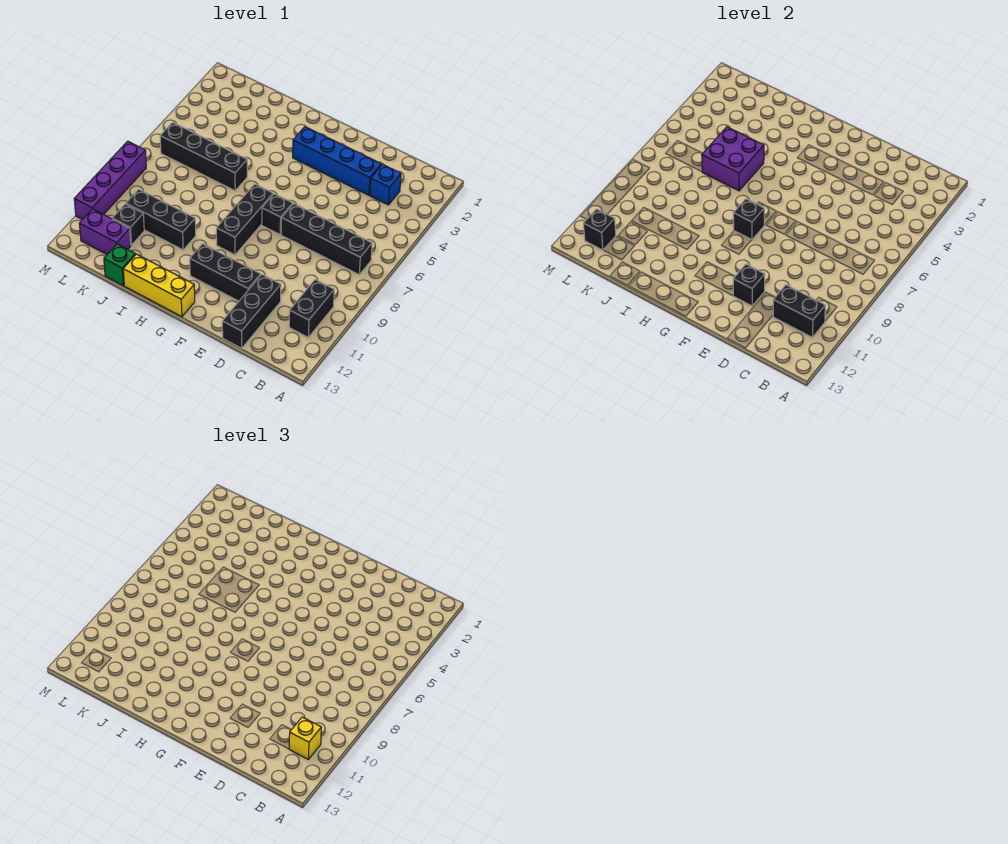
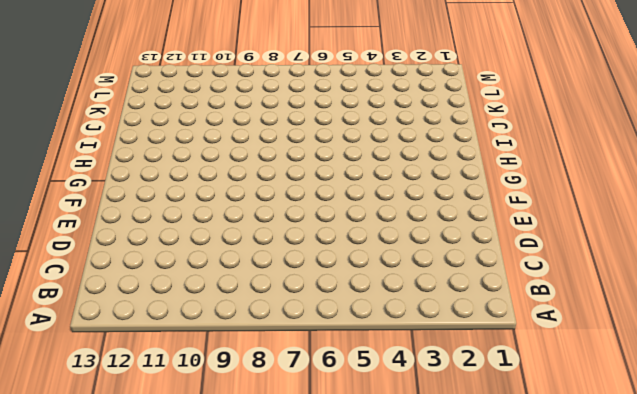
none -> black brick B7:E7 level 1
none -> black brick B10:B11 level 1
none -> blue brick C3 level 1

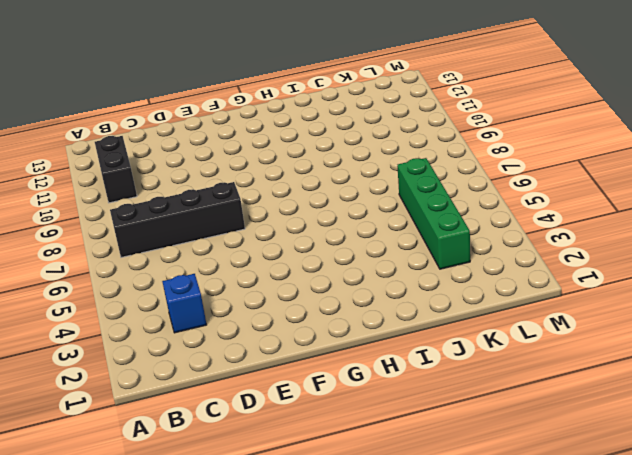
green brick K3:K6 level 1 -> black brick I6:L6 level 1
none -> blue brick D3:G3 level 1
none -> black brick D11:D13 level 1
none -> black brick E11:G11 level 1

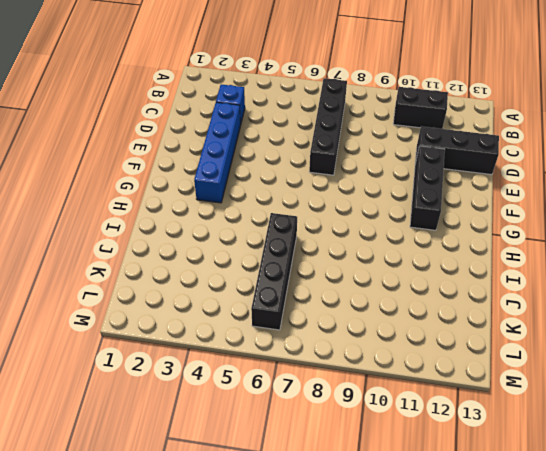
none -> black brick F7 level 1
none -> black brick G7:G9 level 1
none -> yellow brick G13:I13 level 1

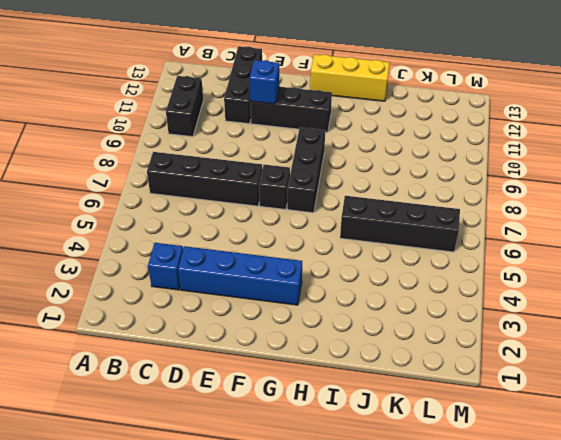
blue brick E11 level 2 -> black brick E11 level 2
none -> black brick I10:K10 level 1
none -> green brick J13 level 1
none -> black brick K11 level 1

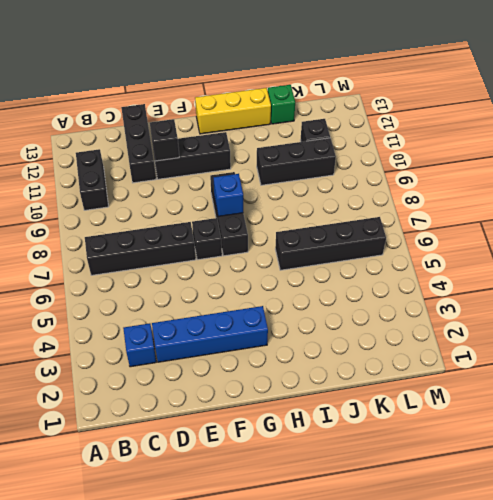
blue brick G8 level 2 -> black brick G8 level 2
none -> purple brick K12:L12 level 1
none -> purple brick M8:M11 level 1
none -> black brick B11:C11 level 2

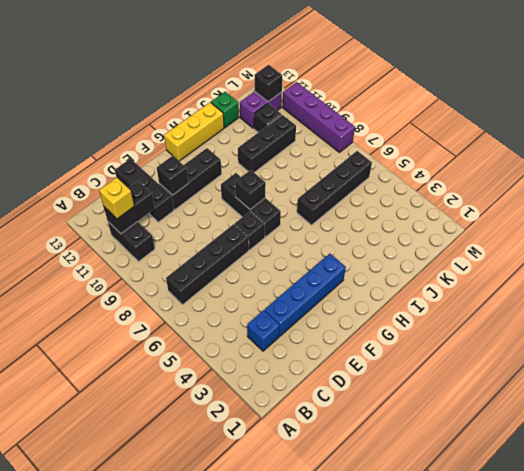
none -> purple brick I5:J6 level 2

